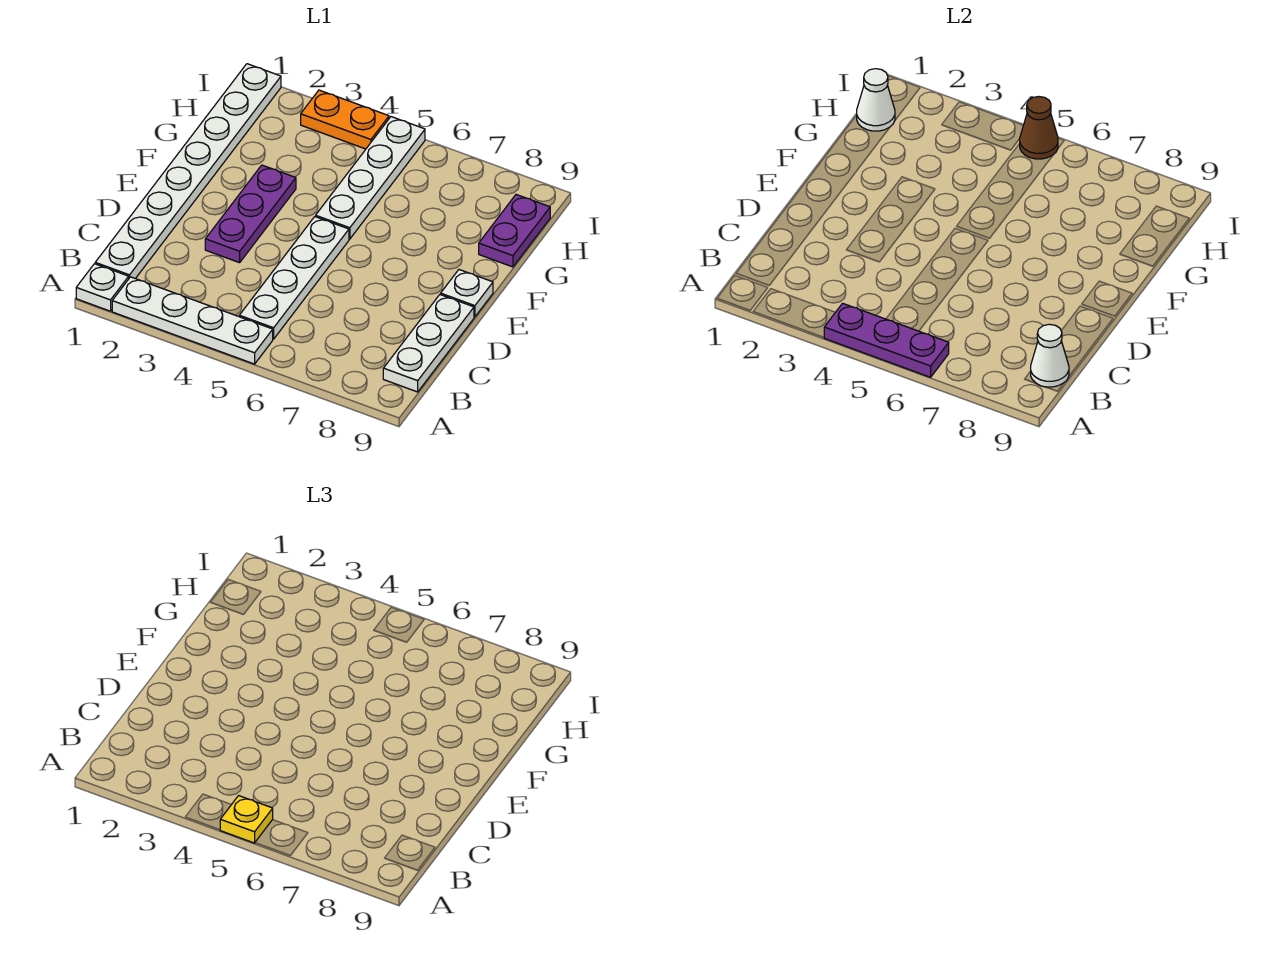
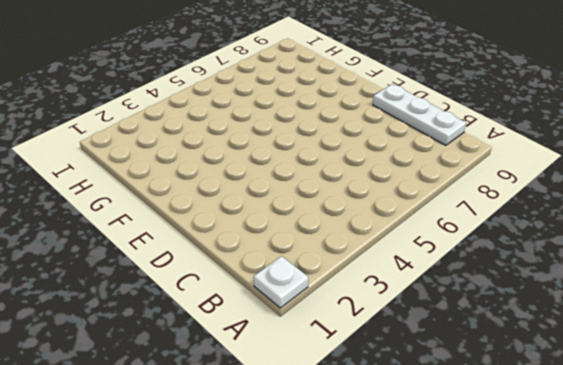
none -> white plate A2:A5 level 1
none -> white plate B1:I1 level 1
none -> white plate B5:E5 level 1

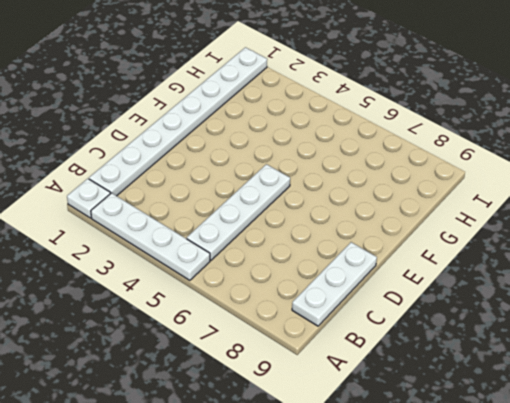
none -> purple plate D3:F3 level 1
none -> white plate E9 level 1
none -> white plate F5:I5 level 1

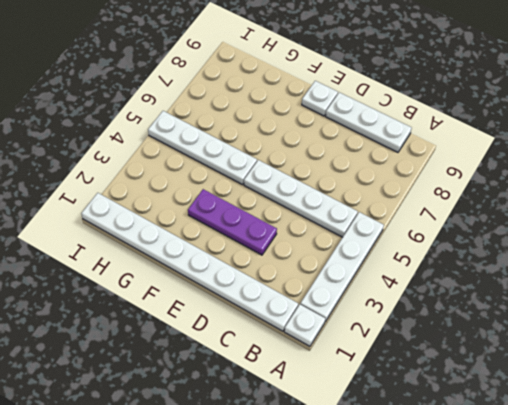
none -> purple plate G9:H9 level 1
none -> orange plate I3:I4 level 1
none -> purple plate A4:A6 level 2

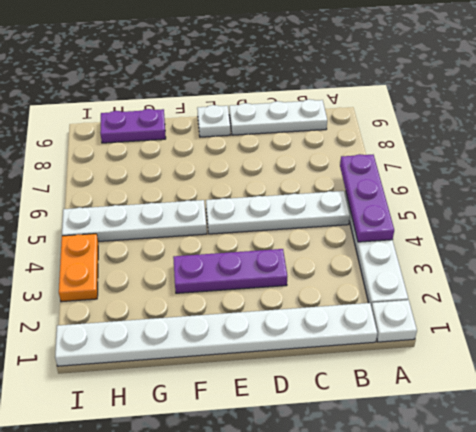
none -> white cone B9 level 2
none -> white cone H1 level 2
none -> brown cone I5 level 2

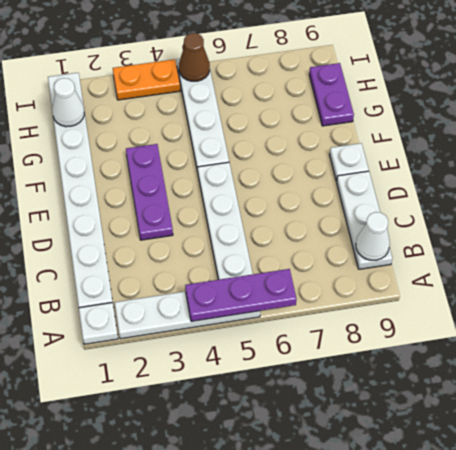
none -> yellow plate A5 level 3

